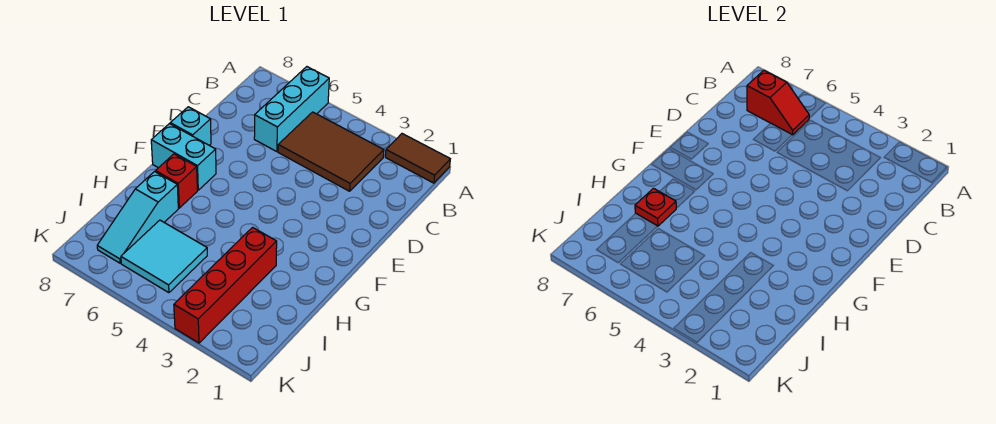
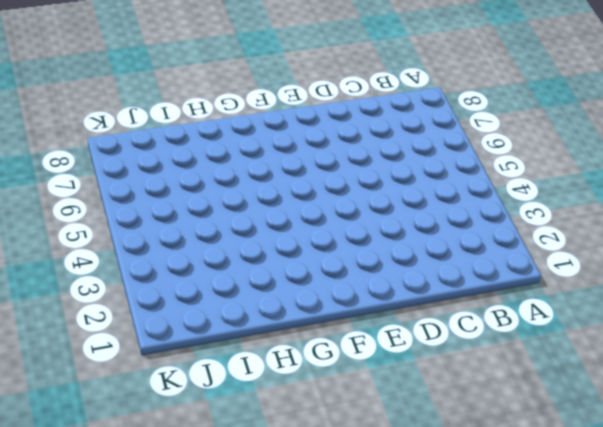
none -> brown tile A1:A2 level 1
none -> cyan brick A6:C6 level 1

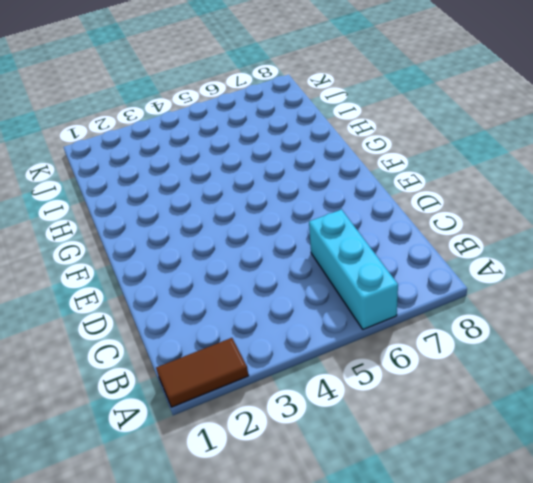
none -> brown tile B3:C5 level 1
none -> cyan brick E8 level 1

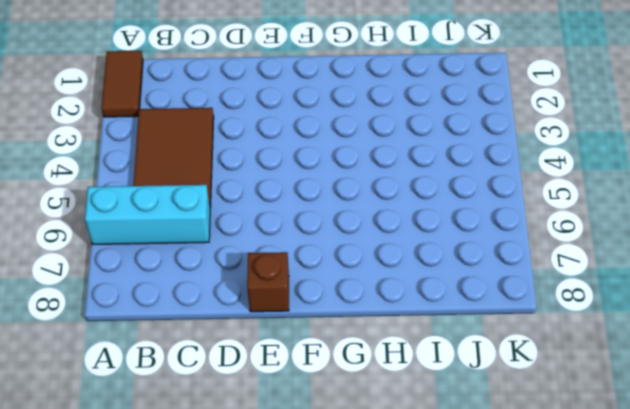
brown brick E8 level 1 -> cyan brick E8 level 1
none -> cyan brick F7:F8 level 1
none -> red brick G7 level 1

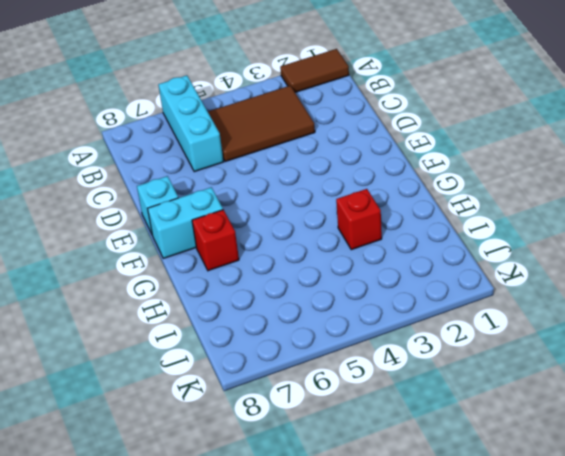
red brick H3 level 1 -> red brick H3:K3 level 1
none -> cyan slope H7:J7 level 1 top H
none -> cyan tile I5:J6 level 1

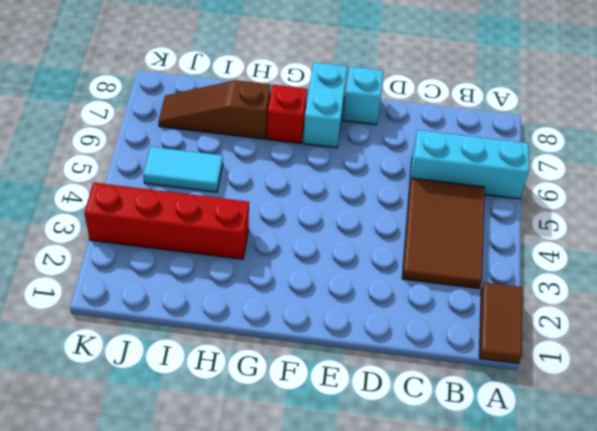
brown slope H7:J7 level 1 top H -> cyan slope H7:J7 level 1 top H
cyan tile I5:J5 level 1 -> cyan tile I5:J6 level 1
none -> red slope B6:B7 level 2 top 7
none -> red plate H7 level 2

